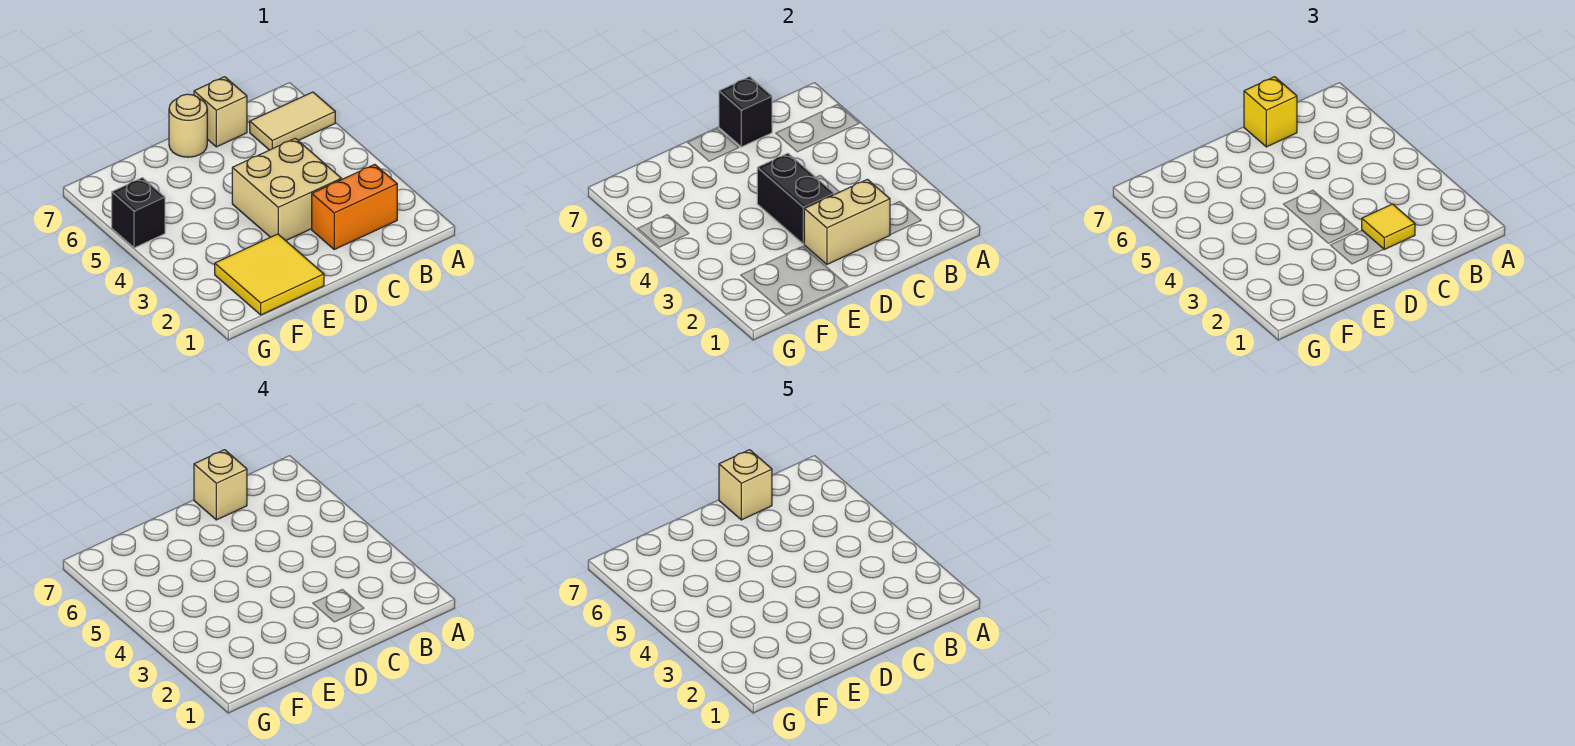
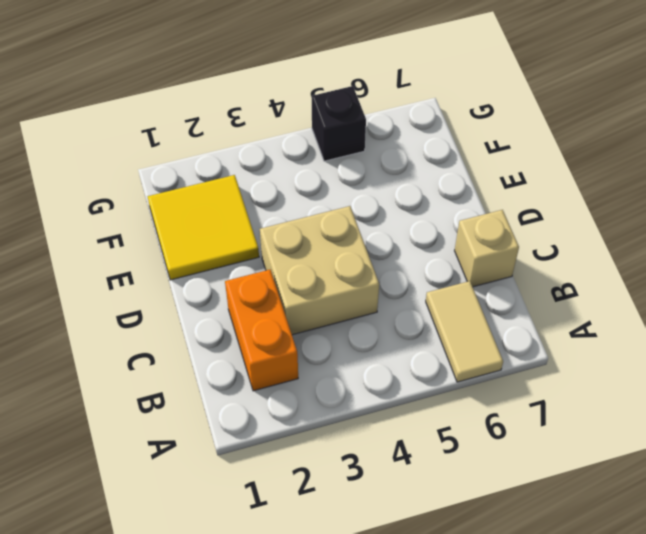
none -> tan round brick D7 level 1
none -> tan brick C2:D2 level 2
none -> black brick C7 level 2

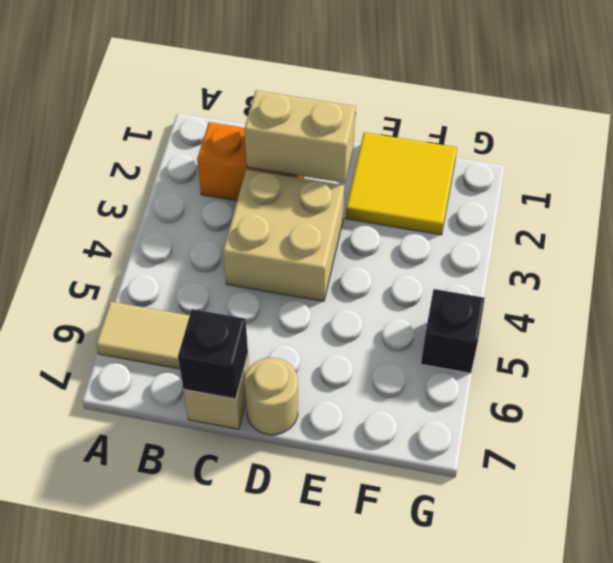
none -> black brick D3:D4 level 2
none -> yellow tile C2 level 3
none -> yellow brick C7 level 3

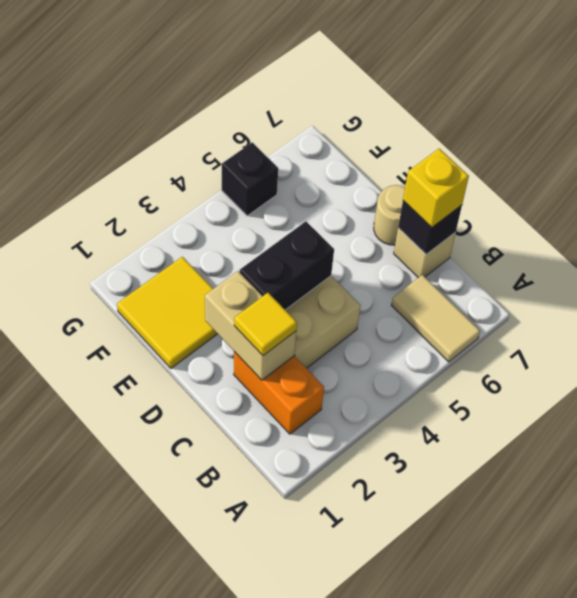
none -> tan brick C7 level 4
none -> tan brick C7 level 5

